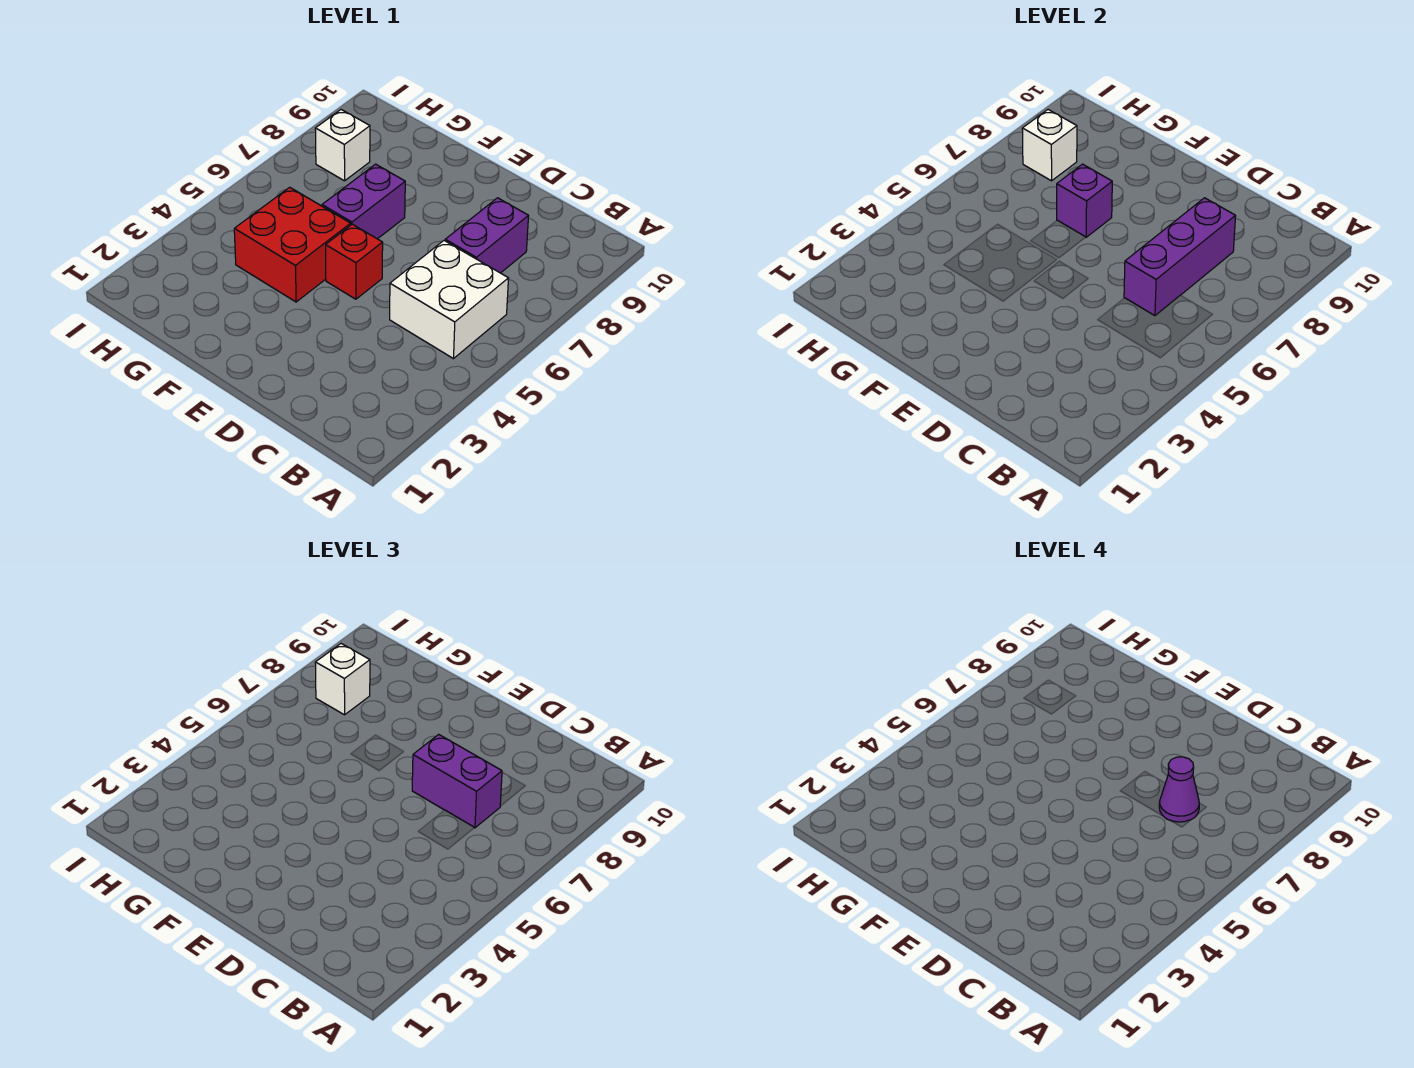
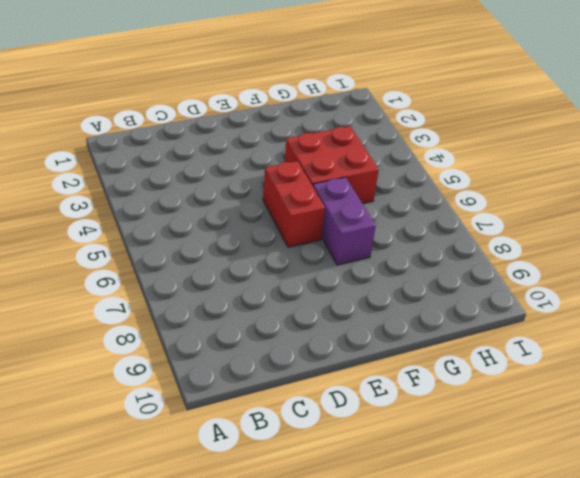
red brick E5:E6 level 1 -> red brick E5 level 1
none -> white brick B5:C6 level 1
none -> purple brick C7:C8 level 1
none -> white brick H8 level 1

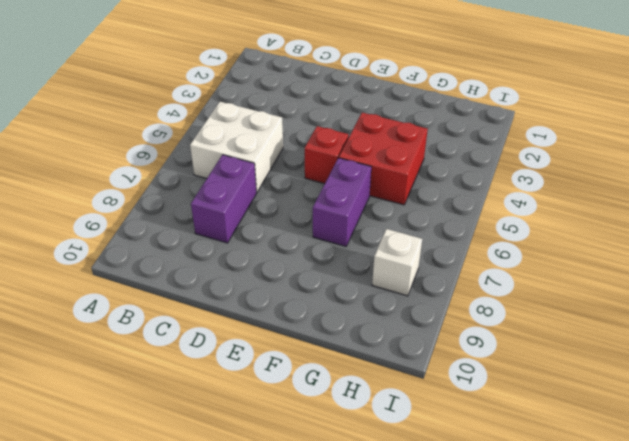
none -> purple brick C6:C8 level 2
none -> purple brick F7 level 2
none -> white brick H8 level 2

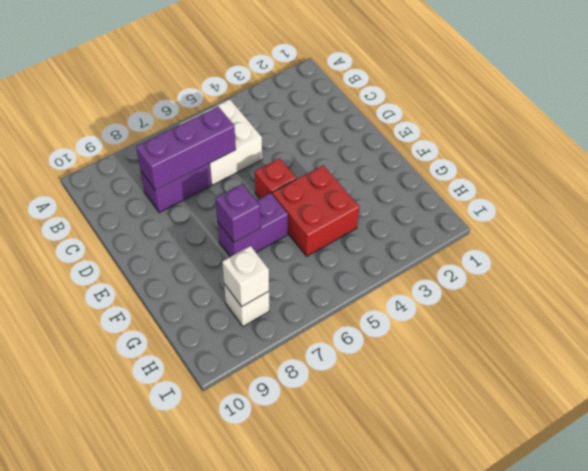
none -> purple brick C7:D7 level 3
none -> white brick H8 level 3
none -> purple cone C7 level 4

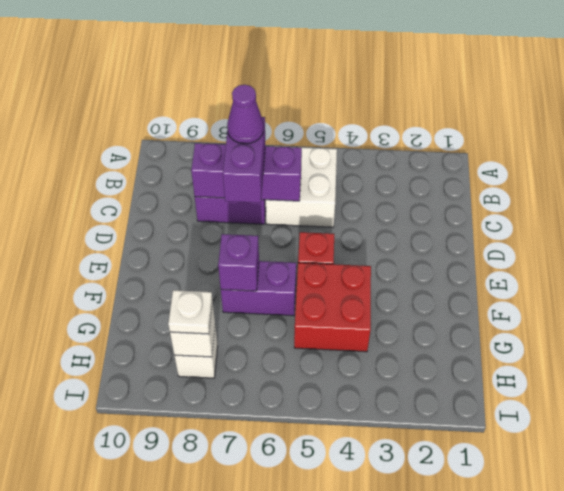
white plate H8 level 3 -> white brick H8 level 3

